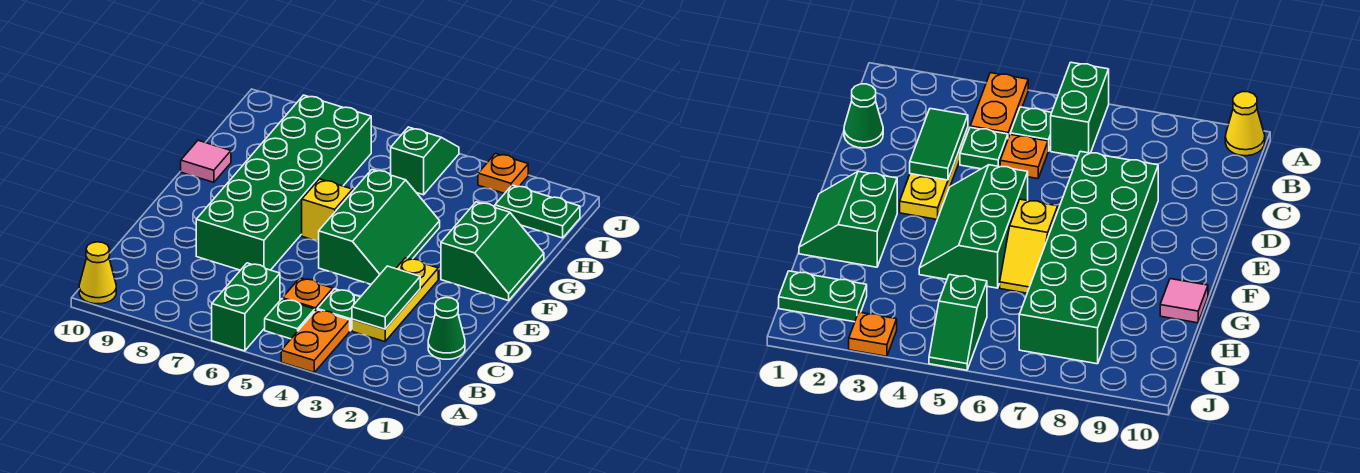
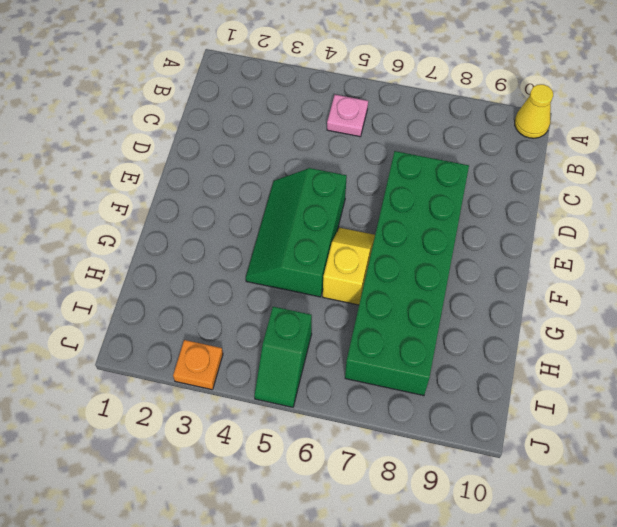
pink plate B5 level 1 -> green plate B5 level 1
yellow slope F6:G6 level 1 top G -> yellow slope F6:G6 level 1 top F
none -> orange plate A4:B4 level 1
none -> green brick A6:B6 level 1
none -> green cone C1 level 1

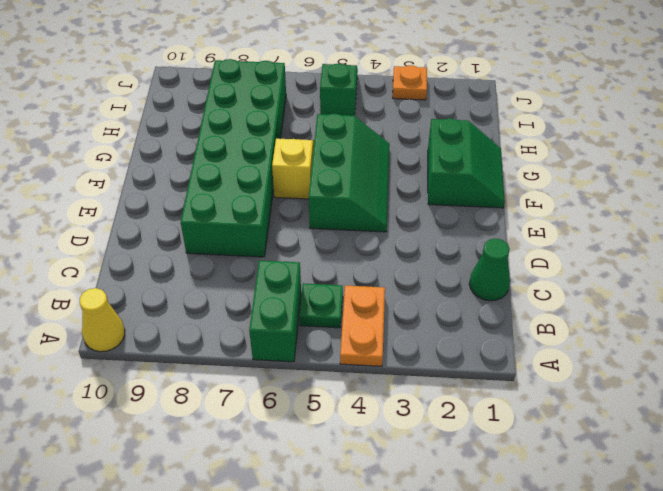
none -> yellow plate C3:E3 level 1
none -> green plate C4 level 1
none -> orange plate C5 level 1

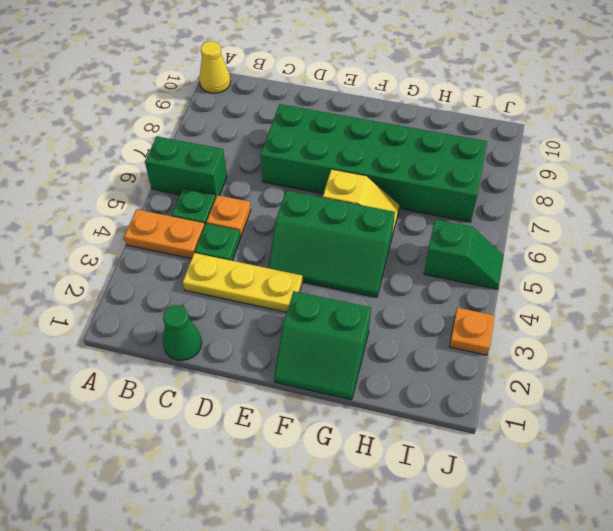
none -> pink tile G10 level 1
none -> green plate I1:I2 level 1
none -> green tile C3:D3 level 2

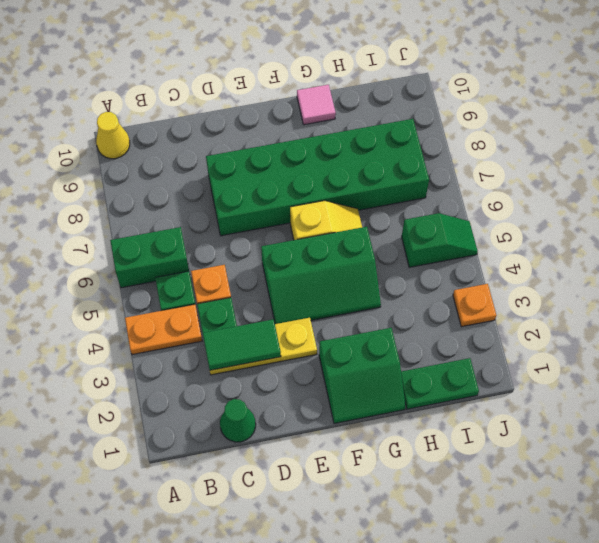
green plate H1:I1 level 1 -> green plate I1:I2 level 1

